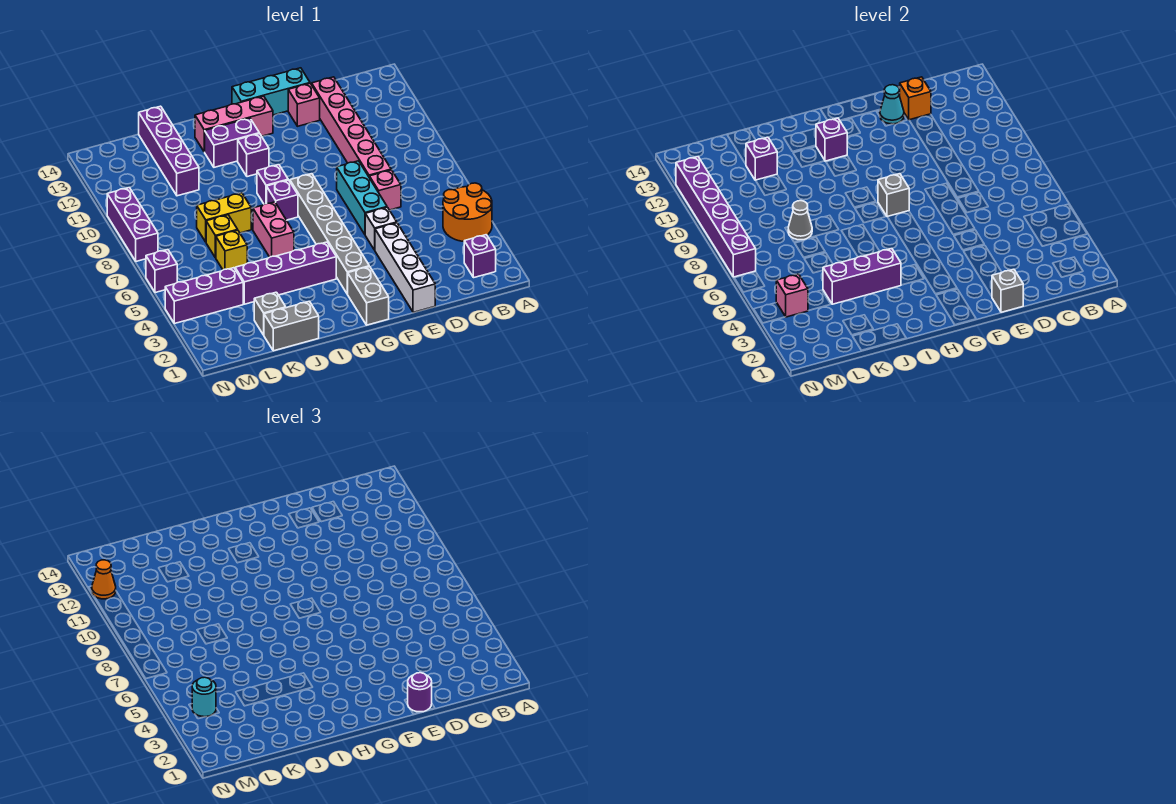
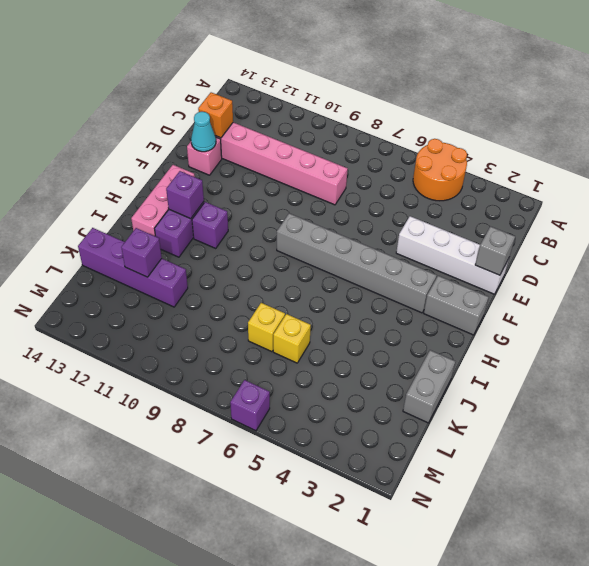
none -> purple brick B2 level 1
none -> pink brick D7 level 1
none -> white brick E5 level 1
none -> cyan brick E6:E8 level 1

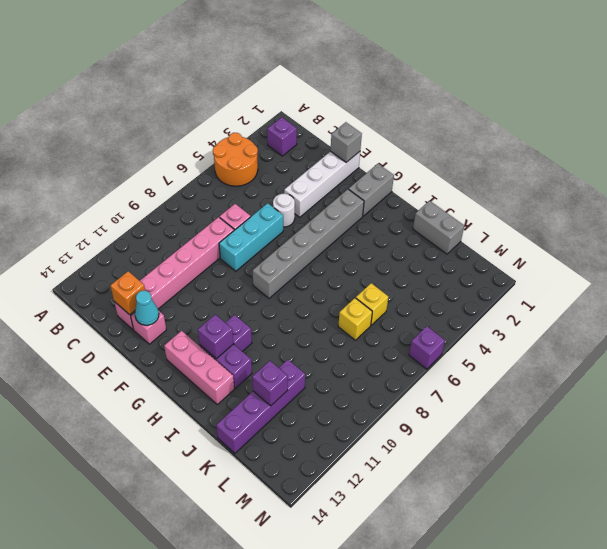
white round brick E5 level 1 -> white brick E5 level 1
none -> cyan brick E14:G14 level 1
none -> purple brick H4:K4 level 1
none -> purple brick H8 level 1
none -> purple brick H9 level 1

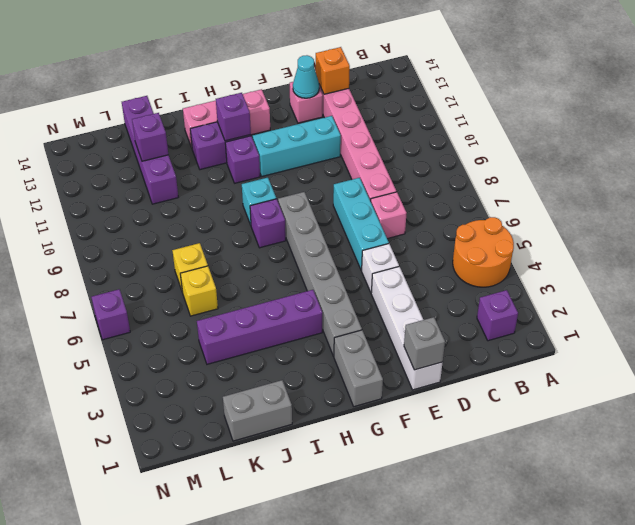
cyan brick E11:G11 level 1 -> cyan brick E14:G14 level 1
cyan brick H9 level 1 -> purple brick H9 level 1
none -> pink brick I6:I7 level 1
none -> yellow brick J8:K8 level 1
none -> grey brick K2 level 1
none -> purple brick L4:N4 level 1

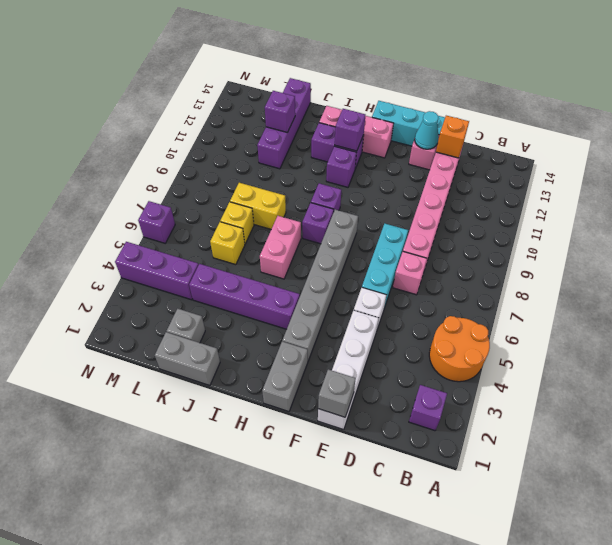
none -> purple brick N8:N10 level 1
none -> grey brick G8 level 2
none -> purple brick I4:K4 level 2
none -> grey cone K8 level 2

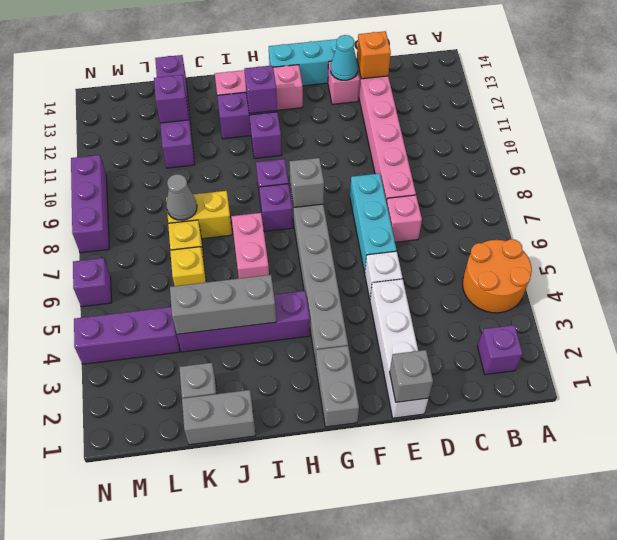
grey brick I4:K4 level 2 -> purple brick I4:K4 level 2
none -> pink brick M4 level 2
none -> purple brick N7:N12 level 2
none -> purple round brick E1 level 3
none -> cyan round brick M4 level 3

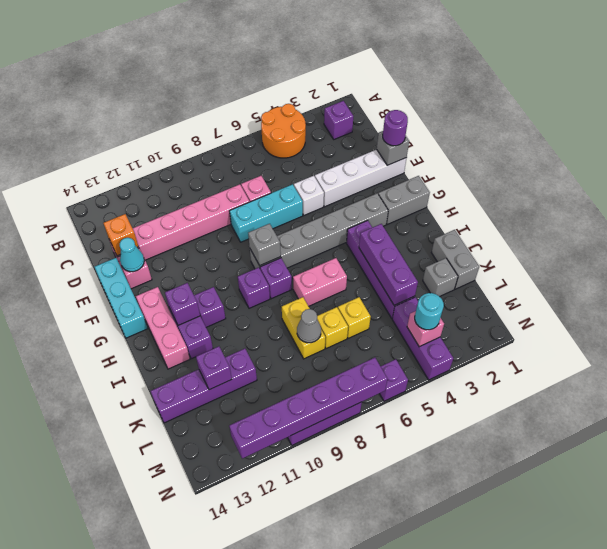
none -> orange cone N12 level 3

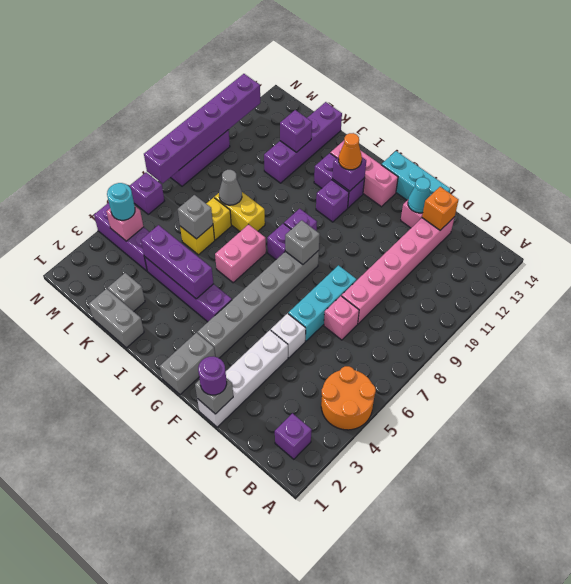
orange cone H12 level 3 -> orange cone N12 level 3
grey brick K6 level 2 -> none

